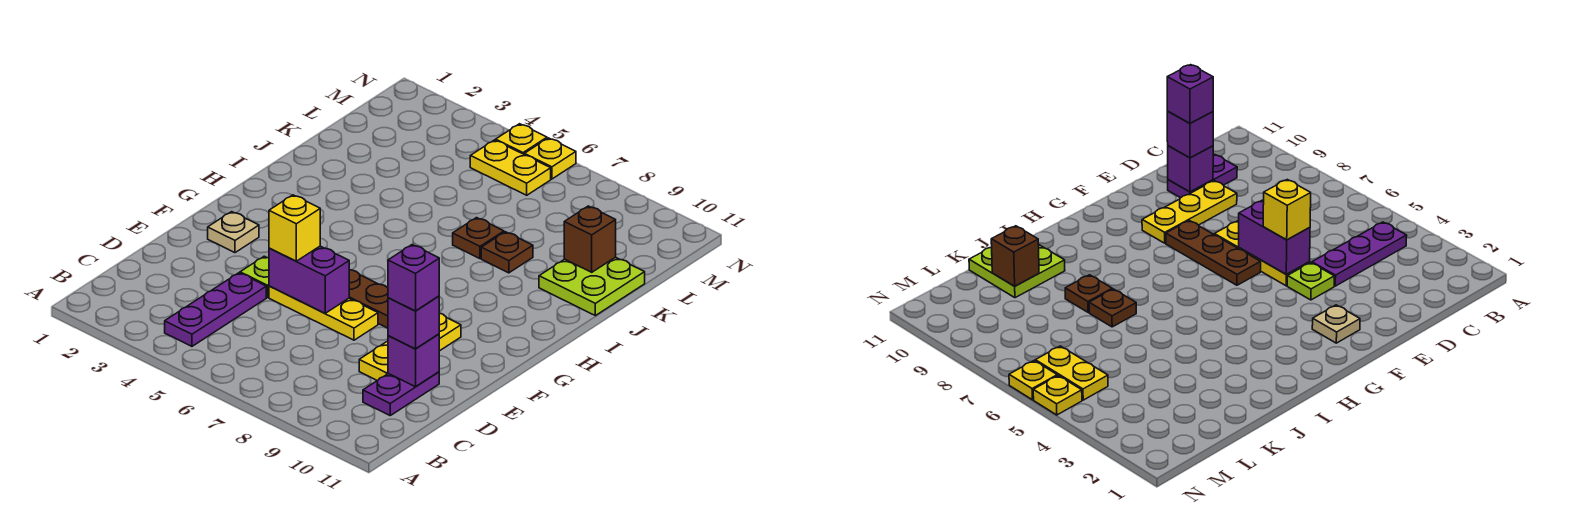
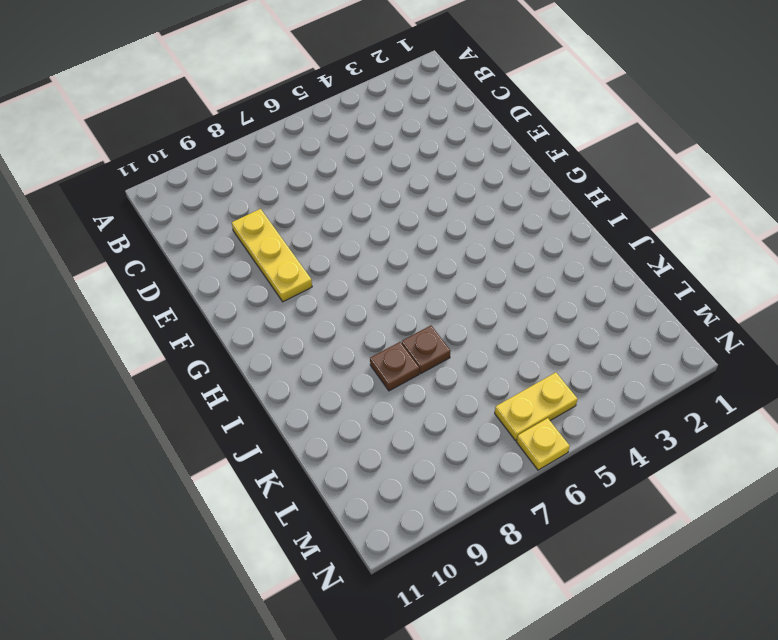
none -> purple plate B4:D4 level 1
none -> purple plate C10:D10 level 1
none -> lime plate E4 level 1

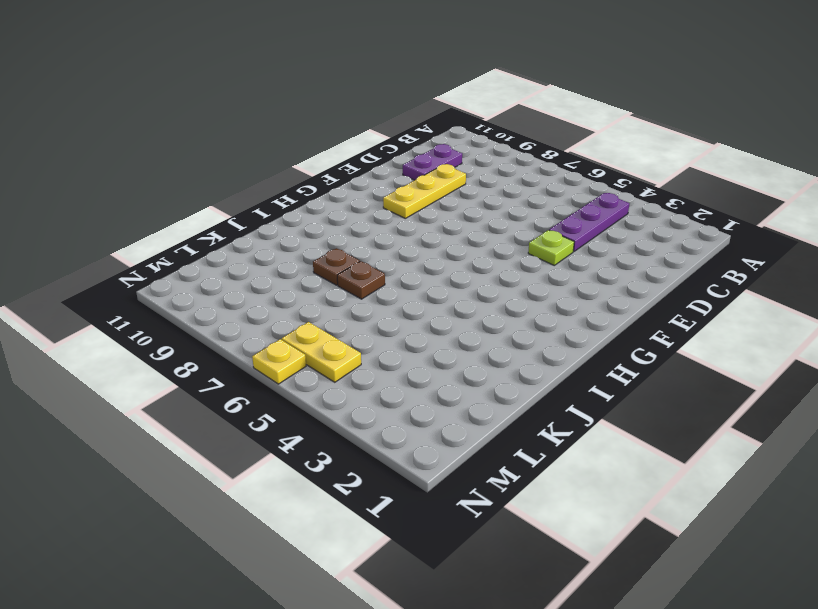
none -> yellow plate E5:E7 level 1
none -> tan plate F2 level 1
none -> brown plate F6:F8 level 1

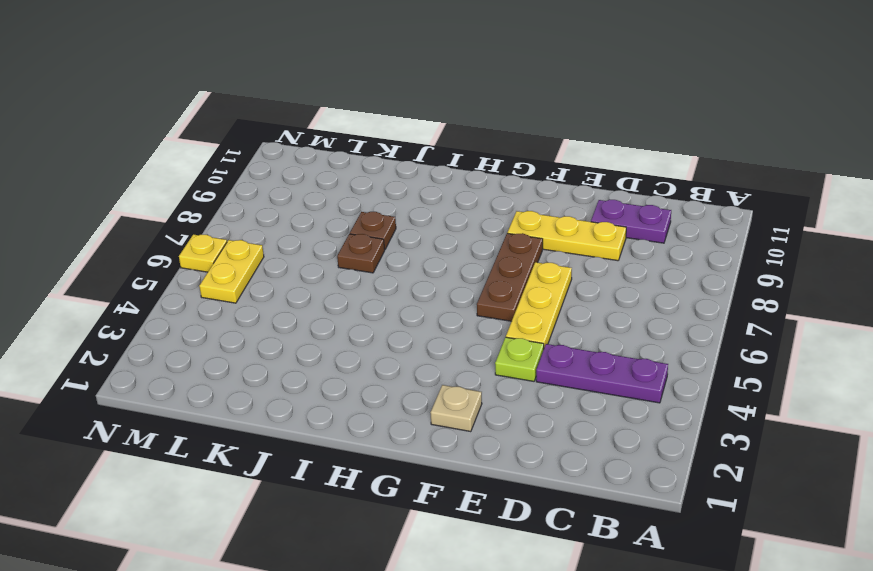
none -> lime plate J10:K11 level 1
none -> yellow plate N5 level 1
none -> purple brick D10 level 2

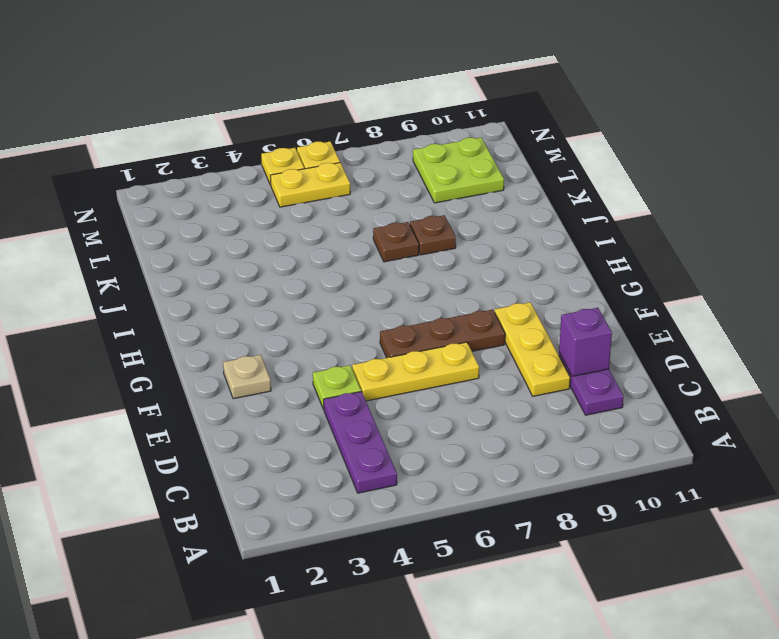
lime plate L9:M10 level 1 -> lime plate J10:K11 level 1
none -> purple brick E5:E6 level 2
none -> brown brick K10 level 2
none -> purple brick D10 level 3

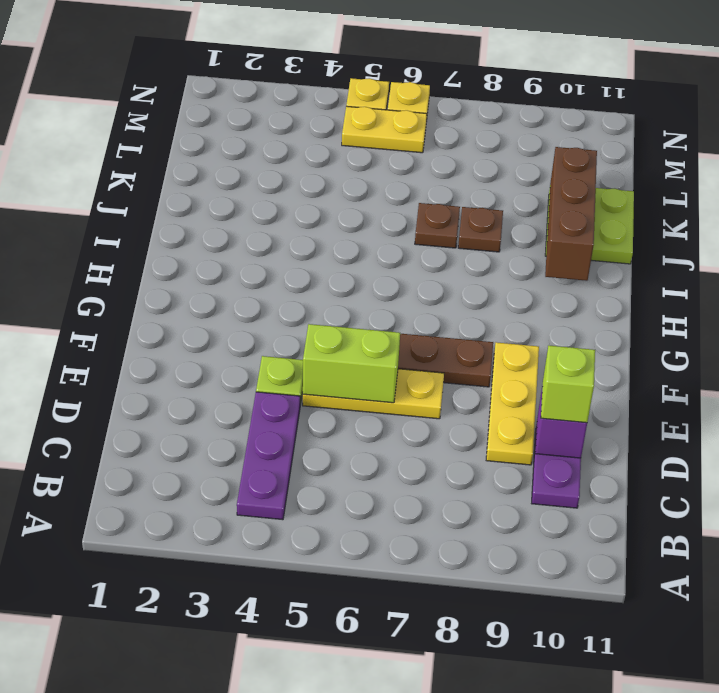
lime brick D10 level 3 -> purple brick D10 level 3
lime brick E5:E6 level 2 -> purple brick E5:E6 level 2
brown brick I10:K10 level 2 -> brown brick K10 level 2
none -> tan plate F2 level 1
none -> yellow brick E5 level 3
none -> purple brick D10 level 4

